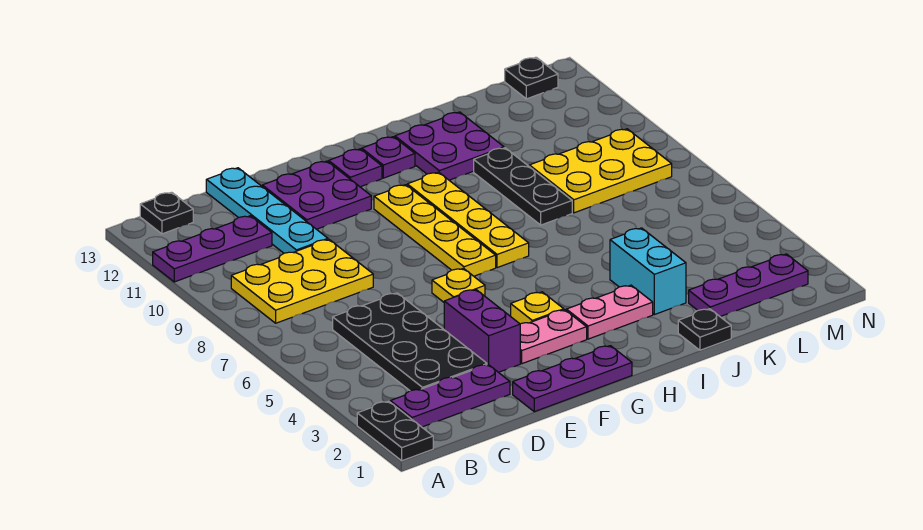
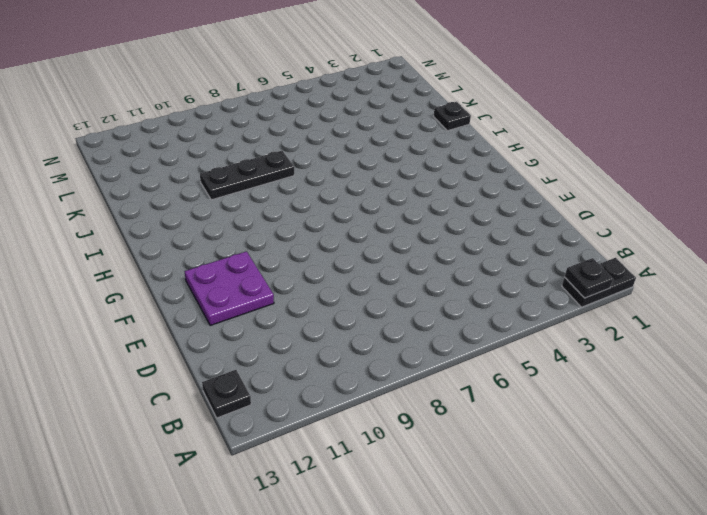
black plate A2 level 2 -> black plate M13 level 1
none -> purple plate A11:C11 level 1
none -> purple plate B2:D2 level 1
none -> yellow plate B8:D9 level 1

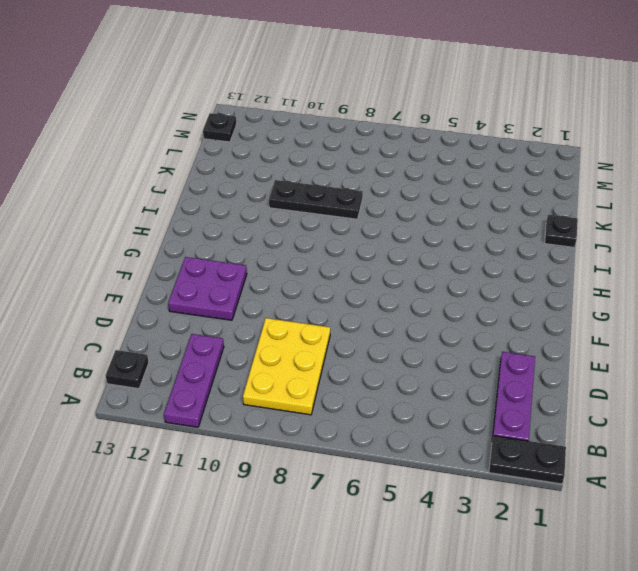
none -> black plate C3:D6 level 1
none -> cyan plate D10:D13 level 1
none -> purple plate E1:G1 level 1

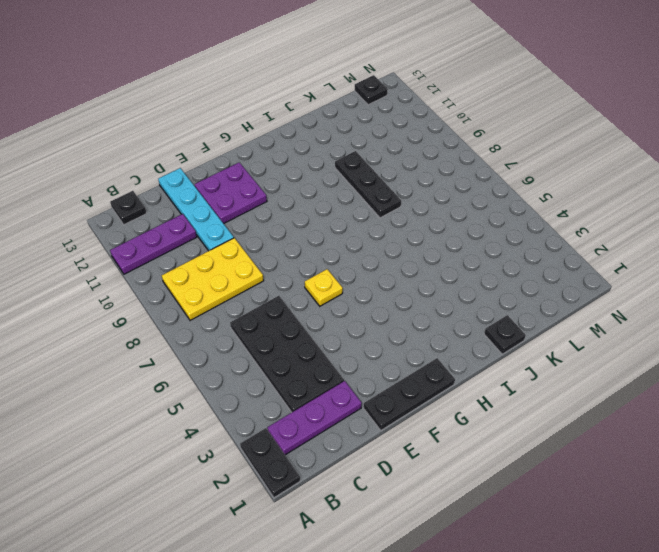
black plate E1:G1 level 1 -> purple plate E1:G1 level 1
none -> purple brick E3:E4 level 1
none -> pink plate F3:G3 level 1
none -> yellow plate G4 level 1

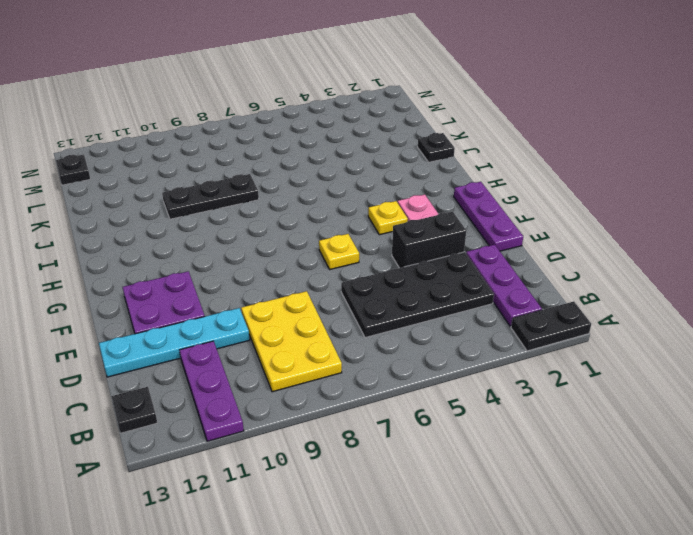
black brick E3:E4 level 1 -> purple brick E3:E4 level 1
none -> yellow plate G7:G10 level 1
none -> purple plate G12 level 1
none -> pink plate H3:I3 level 1

